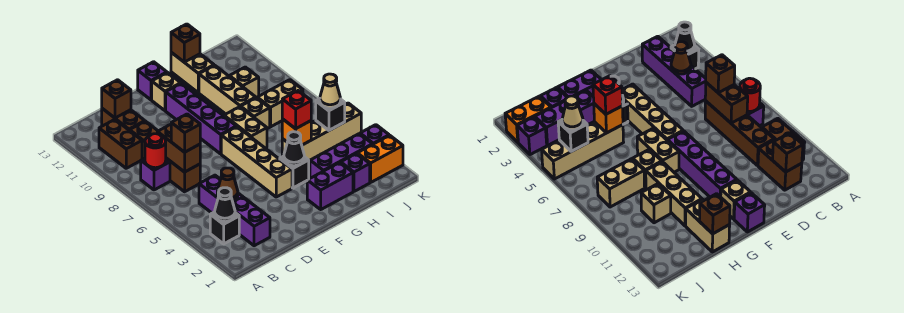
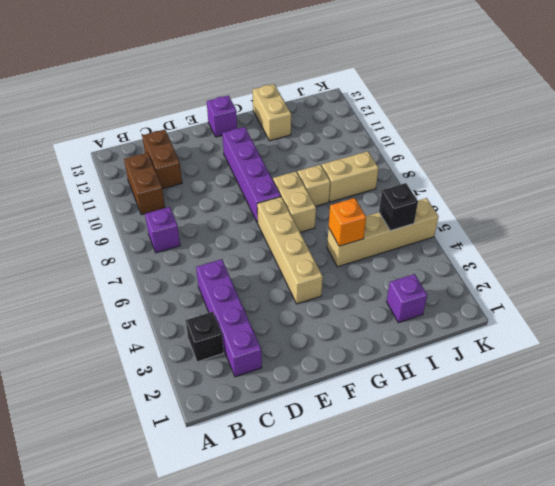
none -> brown brick C7:C10 level 1
none -> tan brick F12 level 1
none -> purple brick G2:H2 level 1
none -> black brick G4 level 1

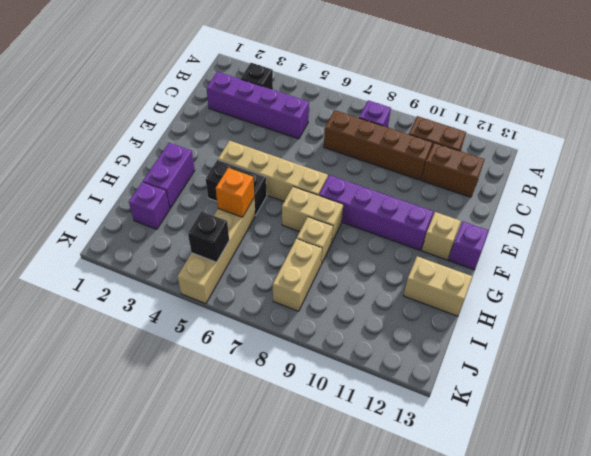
black brick G4:G5 level 1 -> black brick G4 level 1
none -> purple brick H3:J3 level 1
none -> tan brick H9:H11 level 1
none -> tan brick I10 level 1
none -> orange brick J2:K2 level 1

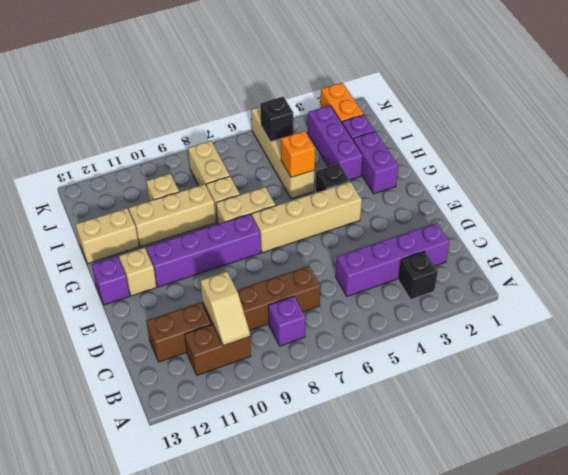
tan slope B10:C10 level 2 top C -> none
none -> purple brick K3 level 1
none -> black cone B3 level 2
none -> red round brick B8 level 2
none -> brown cone C4 level 2

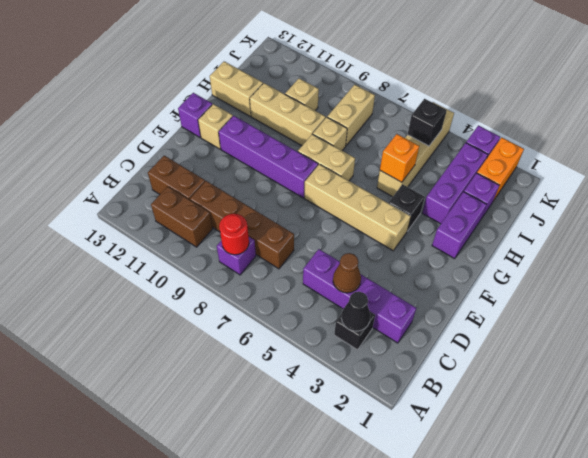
none -> brown brick C7:C8 level 2
none -> brown brick C12 level 2
none -> black cone G4 level 2
none -> brown brick H13 level 2

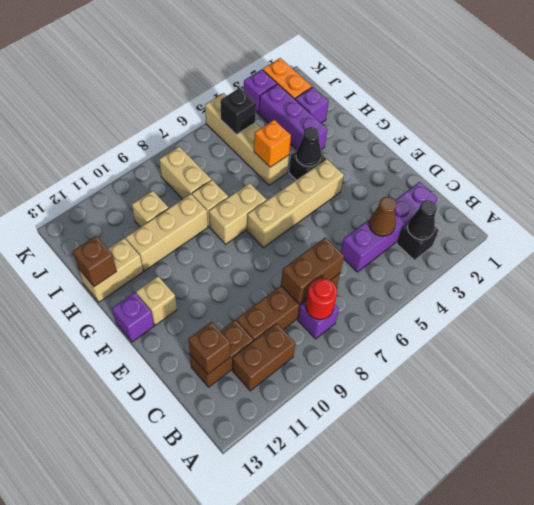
none -> purple brick F8:F11 level 1
none -> purple brick G2:H2 level 1
none -> brown brick C7 level 3
none -> red brick H5 level 3

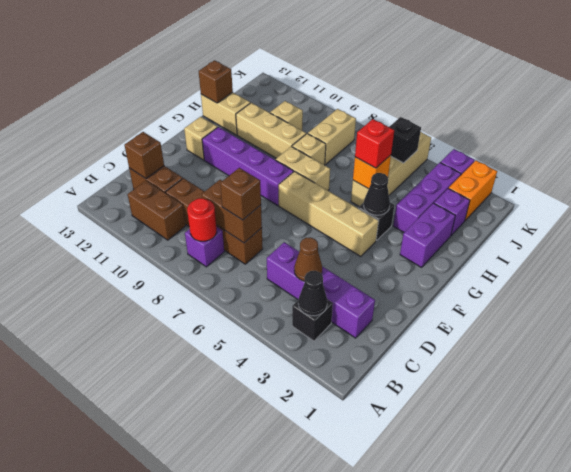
none -> purple brick F13 level 1
none -> tan cone J5 level 3

